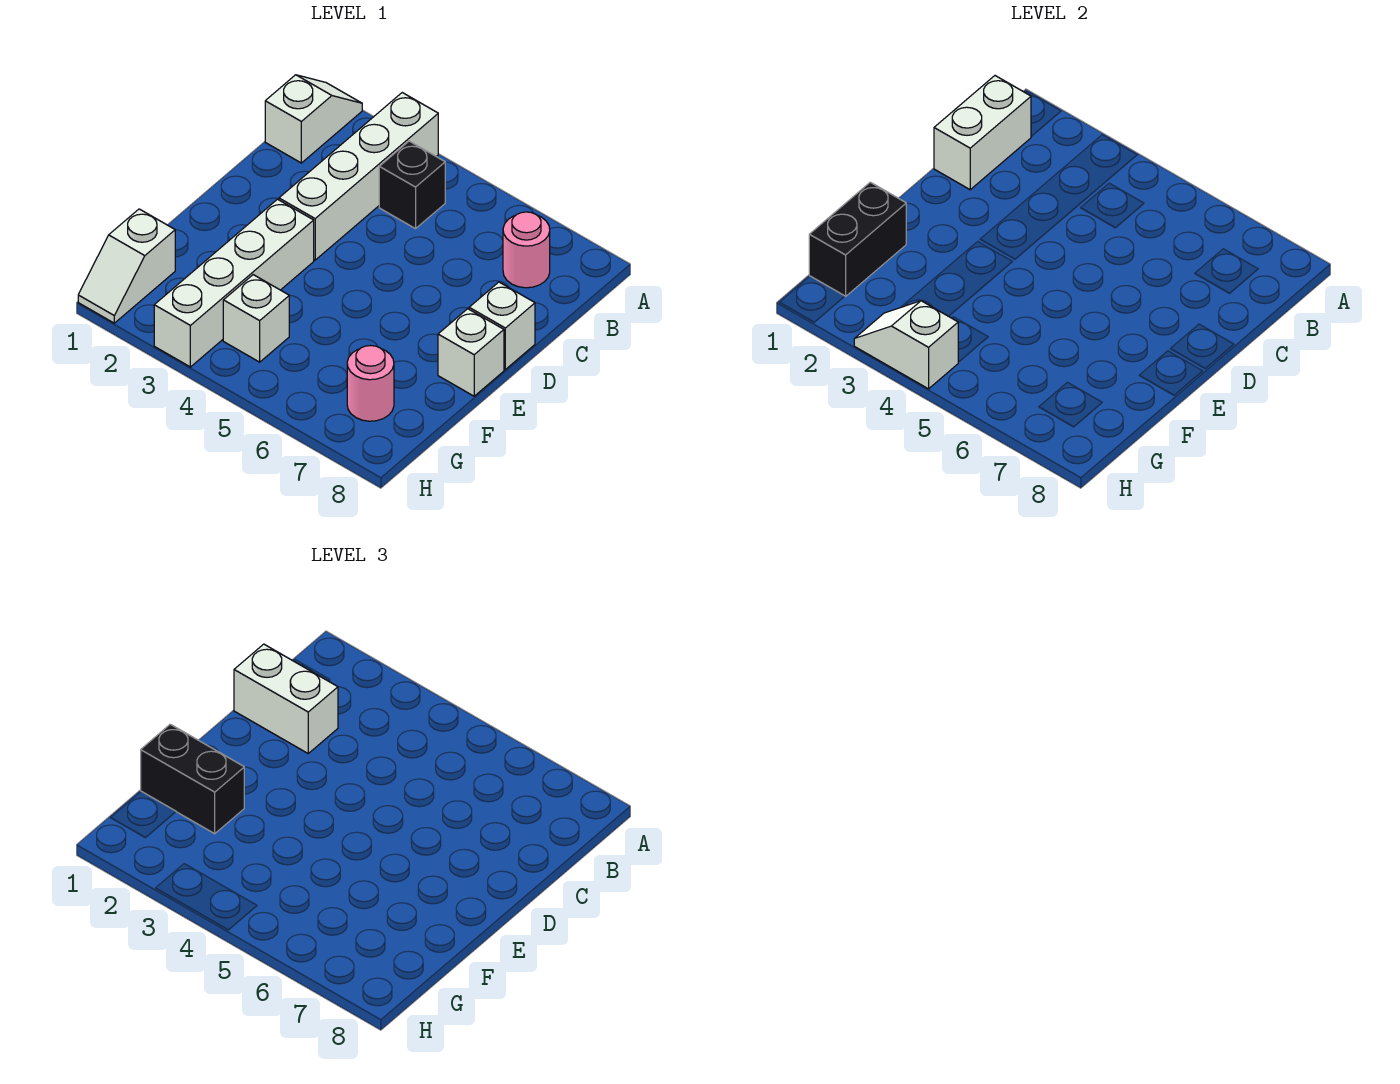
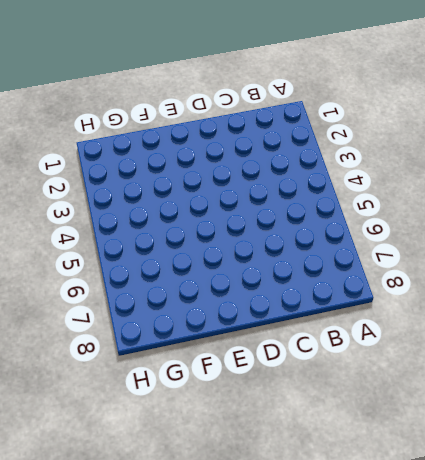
none -> white slope A1:B1 level 1 top B
none -> white brick A3:D3 level 1
none -> black brick B4 level 1

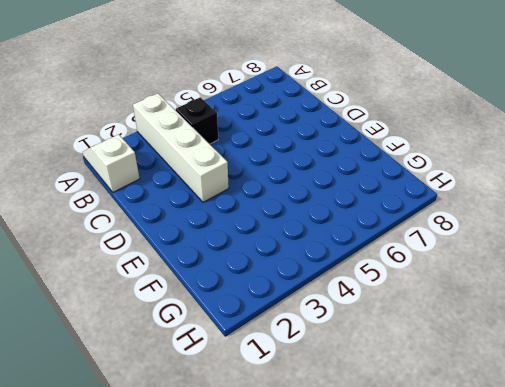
none -> pink round brick B7 level 1
none -> white brick D8 level 1
none -> white brick E3:H3 level 1

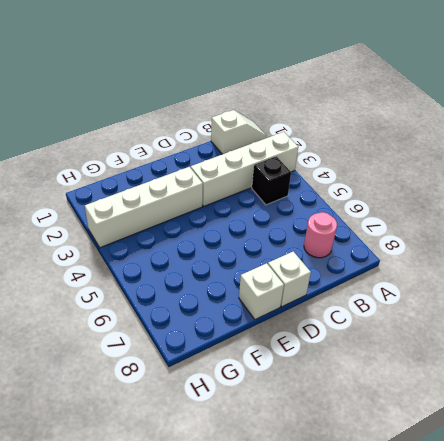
none -> white slope G1:H1 level 1 top G
none -> white brick G4 level 1
none -> pink round brick G7 level 1

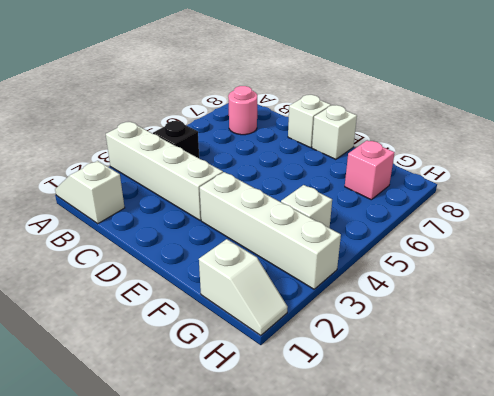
pink brick G7 level 1 -> pink round brick G7 level 1
none -> white brick B1:C1 level 2
none -> black brick F1:G1 level 2
none -> white slope H3:H4 level 2 top 4

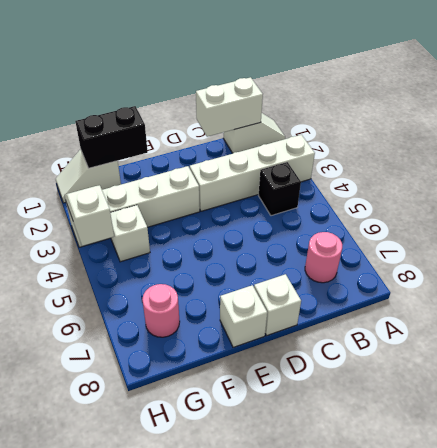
none -> white brick C1:C2 level 3
none -> black brick F1:F2 level 3

